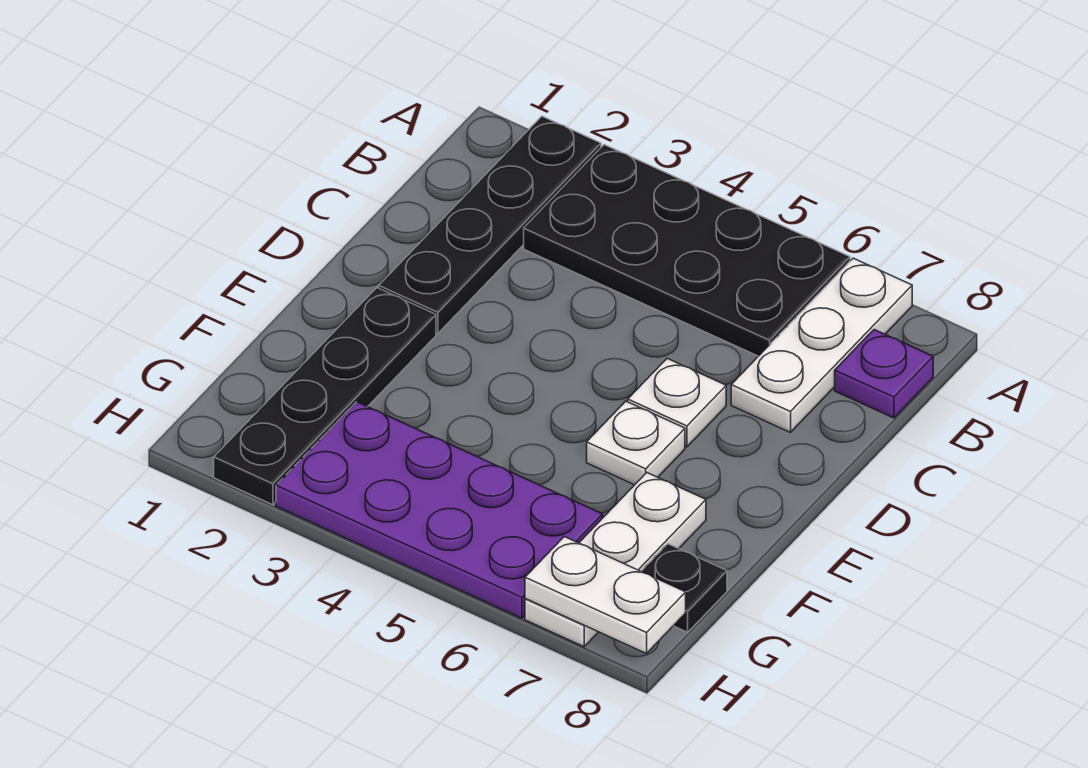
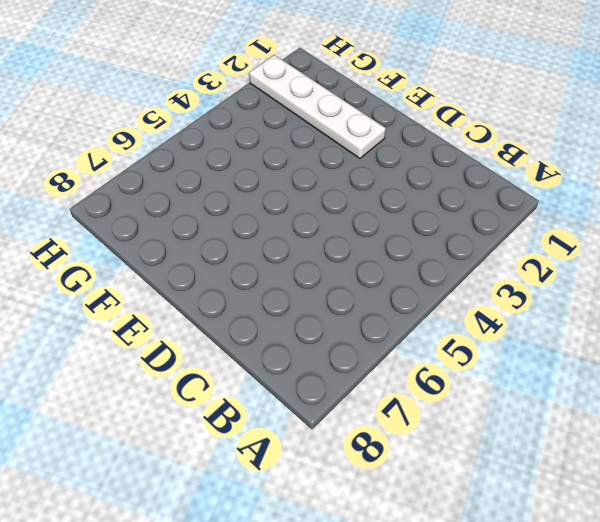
white plate E2:H2 level 1 -> black plate E2:H2 level 1
none -> black plate A2:D2 level 1
none -> black plate A3:B6 level 1

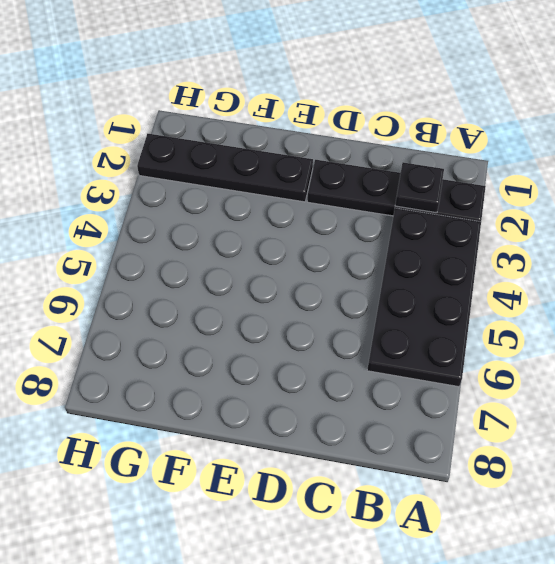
black plate B2 level 2 -> black plate G8 level 1
none -> white plate A7:C7 level 1
none -> purple plate B8 level 1

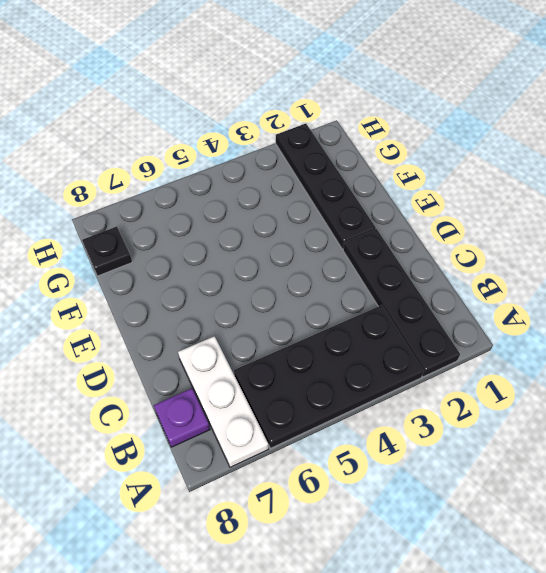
none -> white plate D6 level 1
none -> white plate E6 level 1

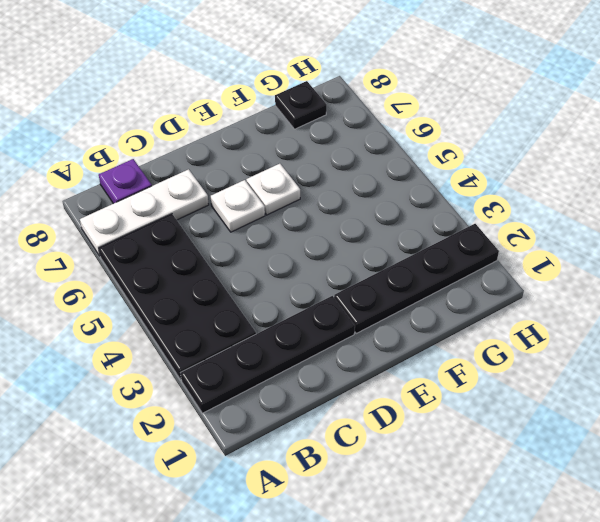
none -> white plate F7:H7 level 1
none -> purple plate G3:H6 level 1

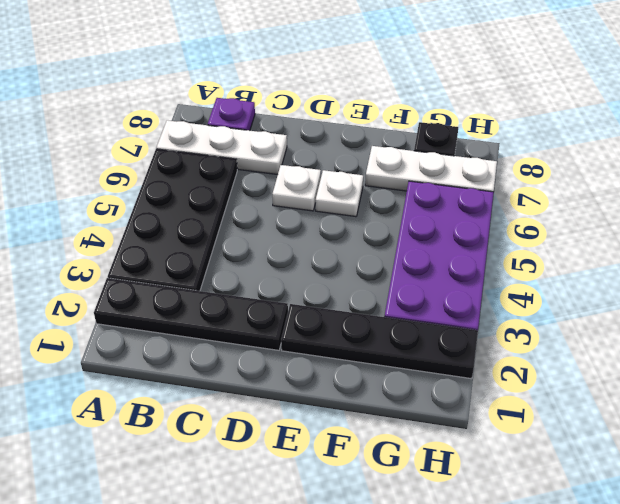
none -> white plate H7:H8 level 2

